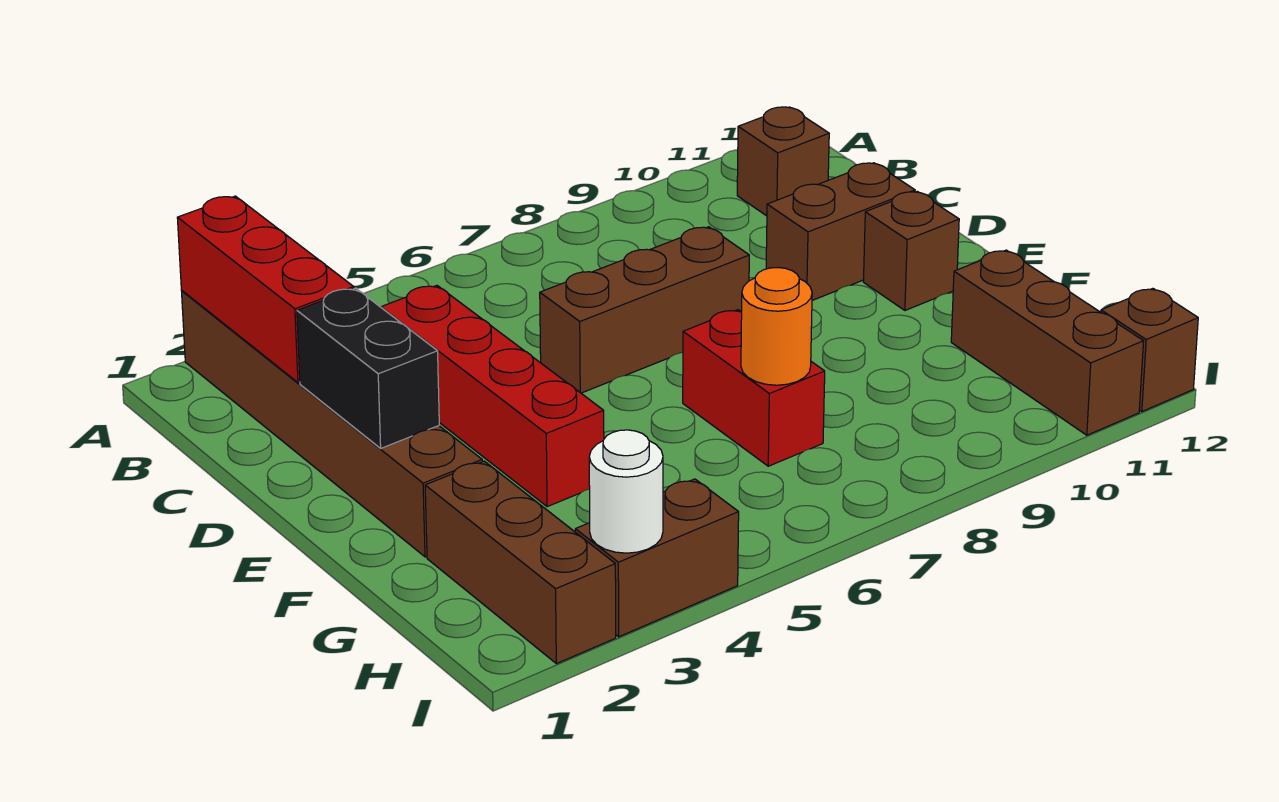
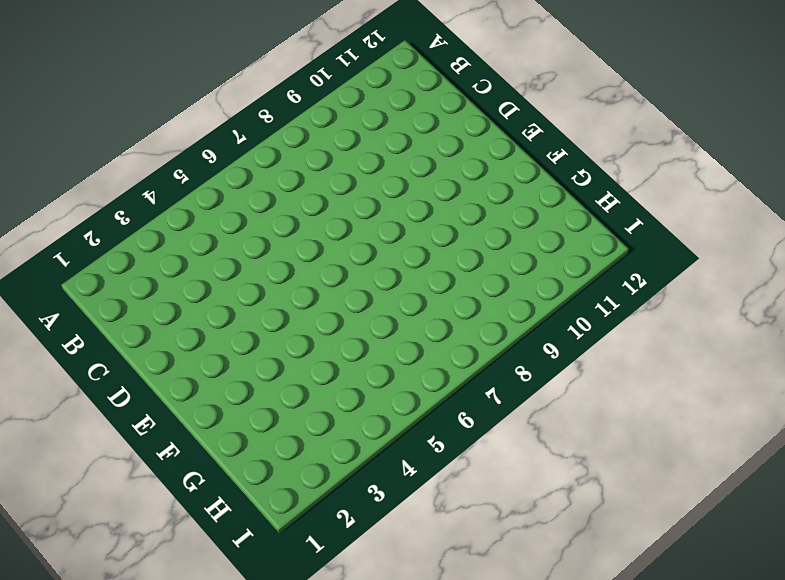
none -> brown brick A2:F2 level 1
none -> brown brick B11 level 1
none -> red brick C4:F4 level 1

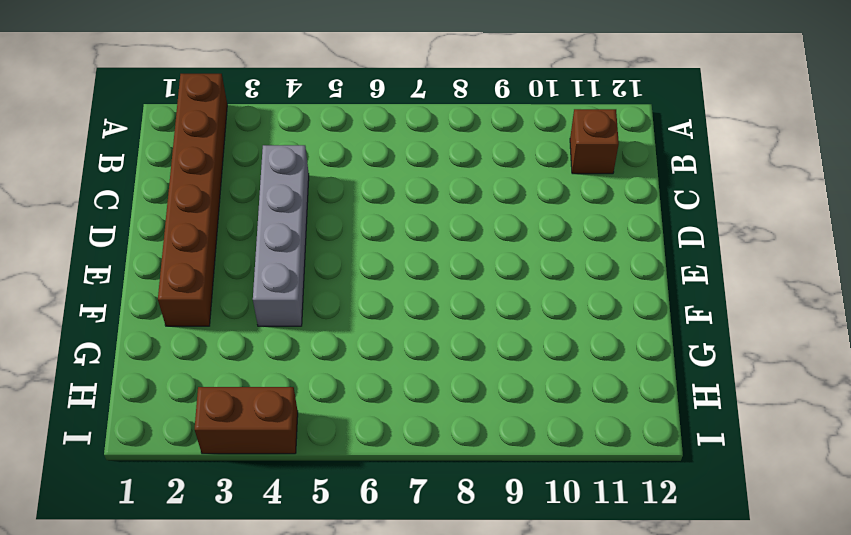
grey brick C4:F4 level 1 -> red brick C4:F4 level 1
none -> brown brick D6:D8 level 1
none -> brown brick D10:D11 level 1
none -> brown brick E11 level 1

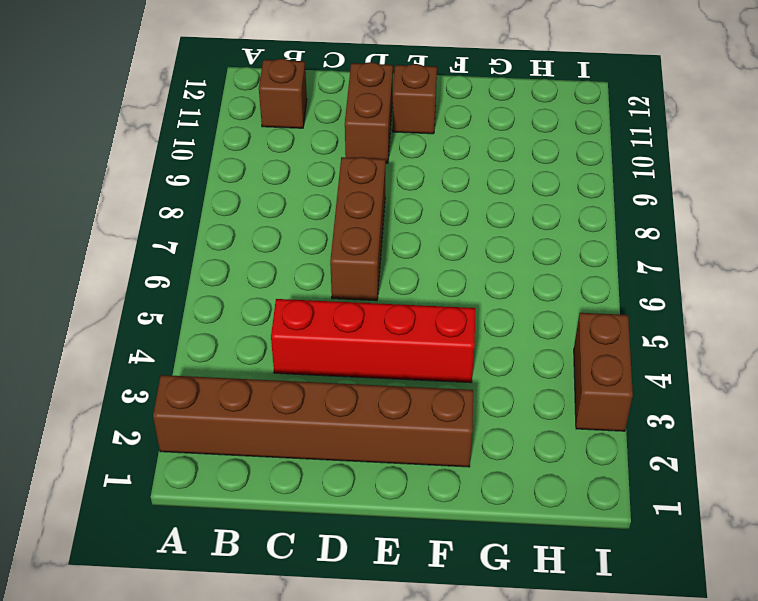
none -> red brick F7:G7 level 1
none -> brown brick G2:I2 level 1
none -> brown brick G11:I11 level 1

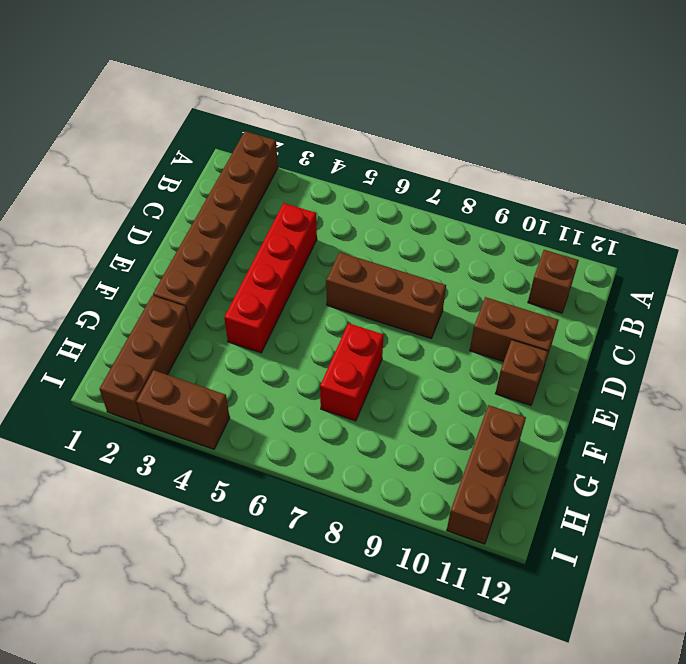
none -> brown brick I12 level 1
none -> red brick A2:C2 level 2
none -> black brick D2:E2 level 2

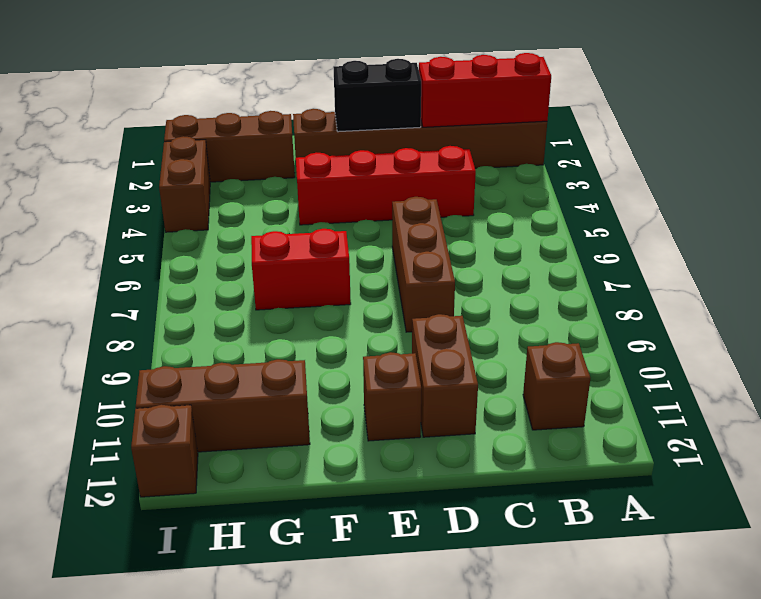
none -> orange round brick G7 level 2
none -> white round brick I3 level 2

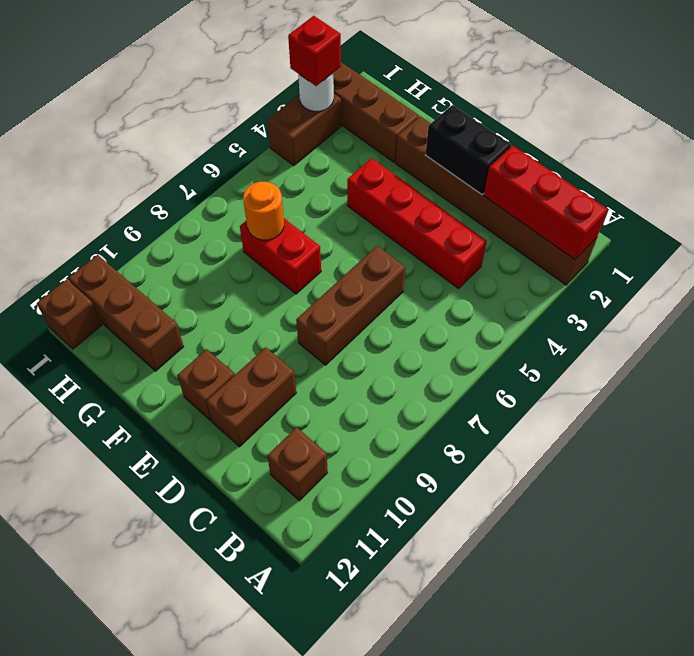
red brick I3 level 3 -> none

